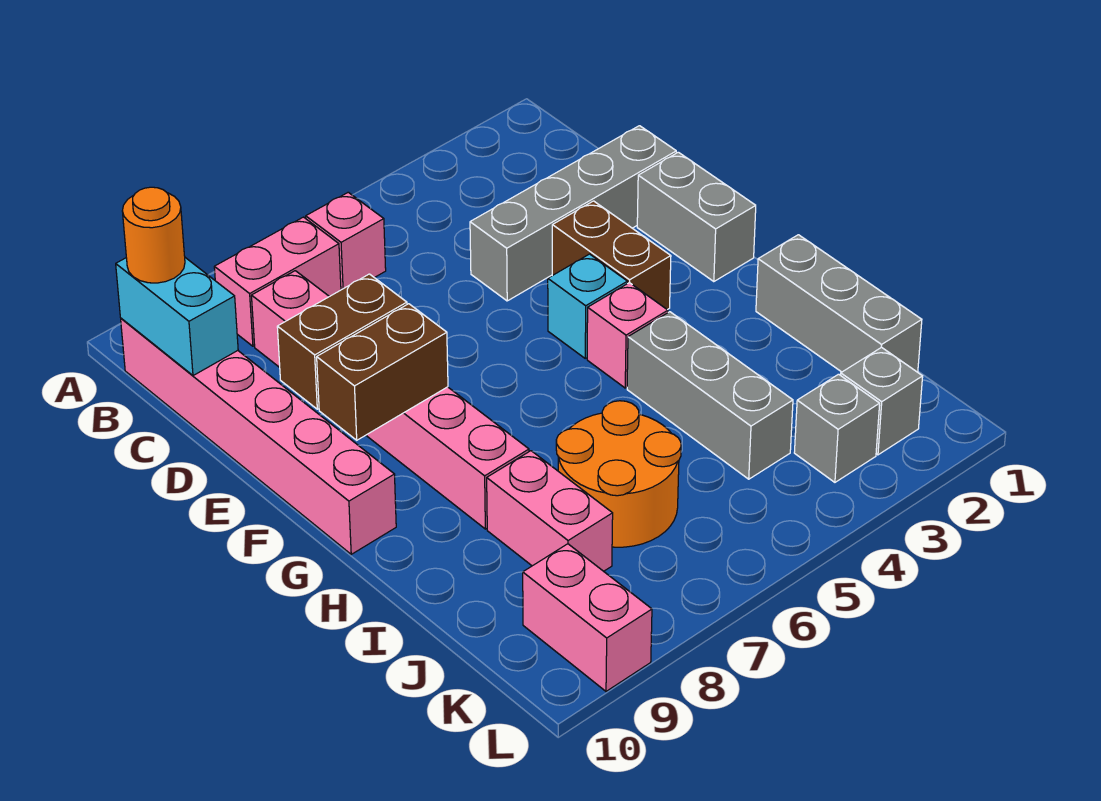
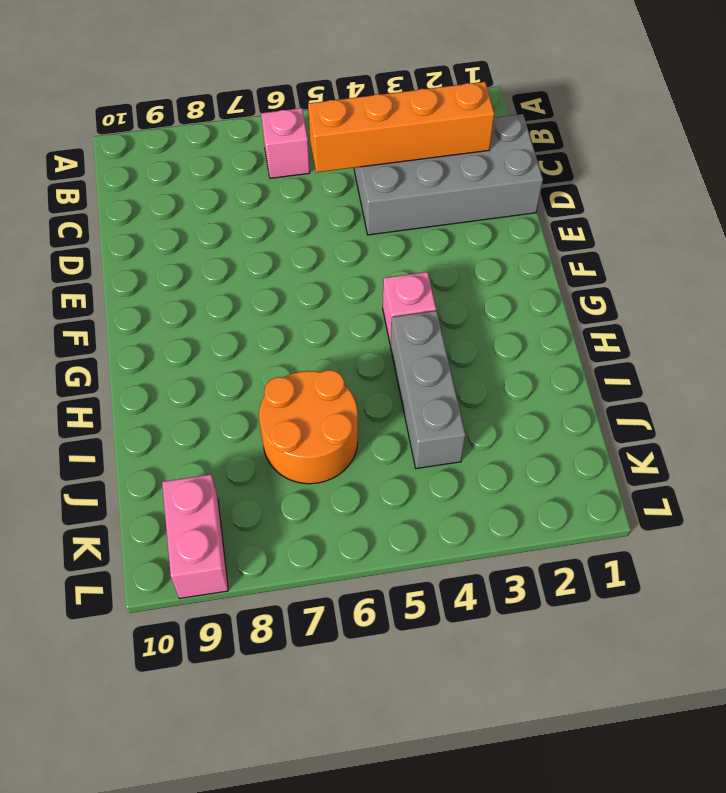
grey brick C1:D4 level 1 -> grey brick D1:D4 level 1
orange brick C2:C5 level 2 -> none
none -> pink brick B7:B8 level 1
none -> pink brick B10:G10 level 1
none -> pink brick C8:H8 level 1

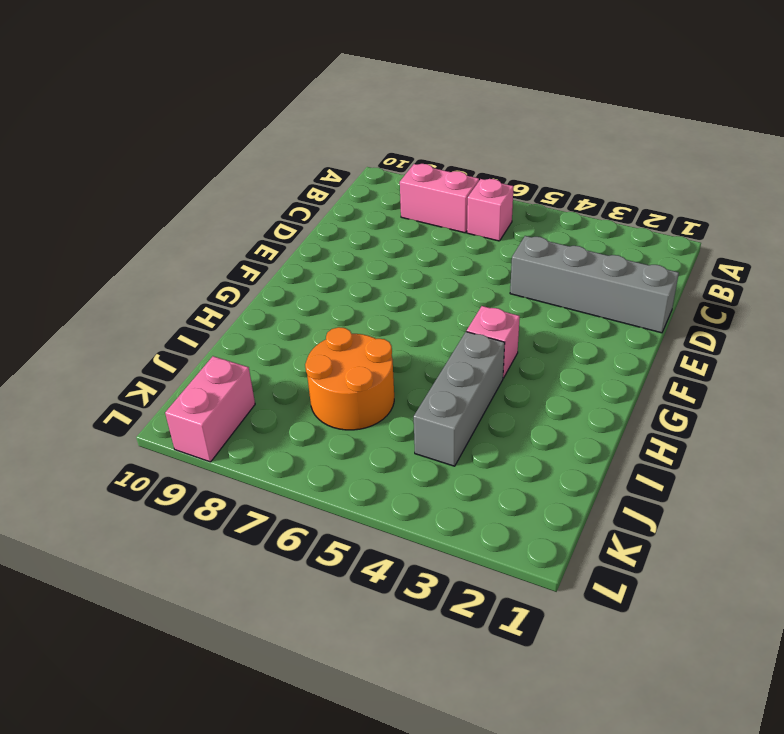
none -> pink brick B10:G10 level 1
none -> pink brick C8:H8 level 1
none -> grey brick E1:F1 level 1

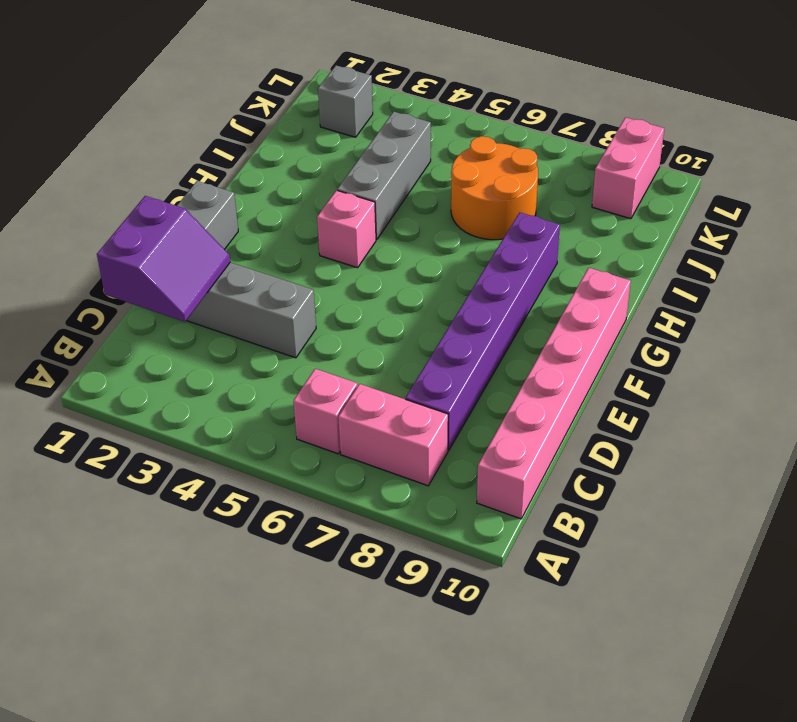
purple slope C1:D2 level 2 top 1 -> none
purple brick C8:H8 level 1 -> pink brick C8:H8 level 1
none -> brown brick E3:F3 level 1
none -> cyan brick F4 level 1
none -> grey brick H1:J1 level 1

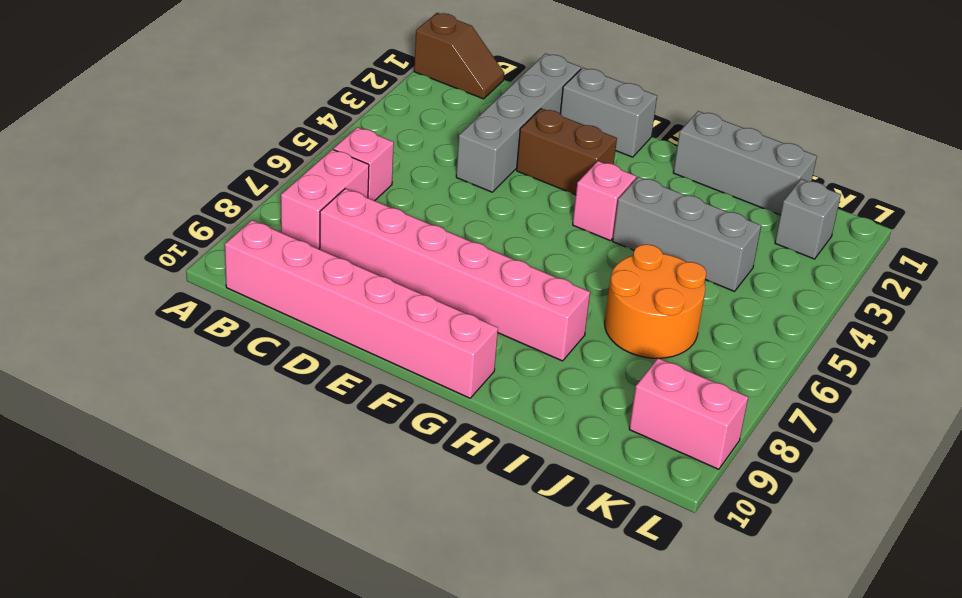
brown slope A1:B1 level 1 top A -> none
none -> cyan brick F4 level 1
none -> pink brick I8:J8 level 1
none -> grey brick K3 level 1

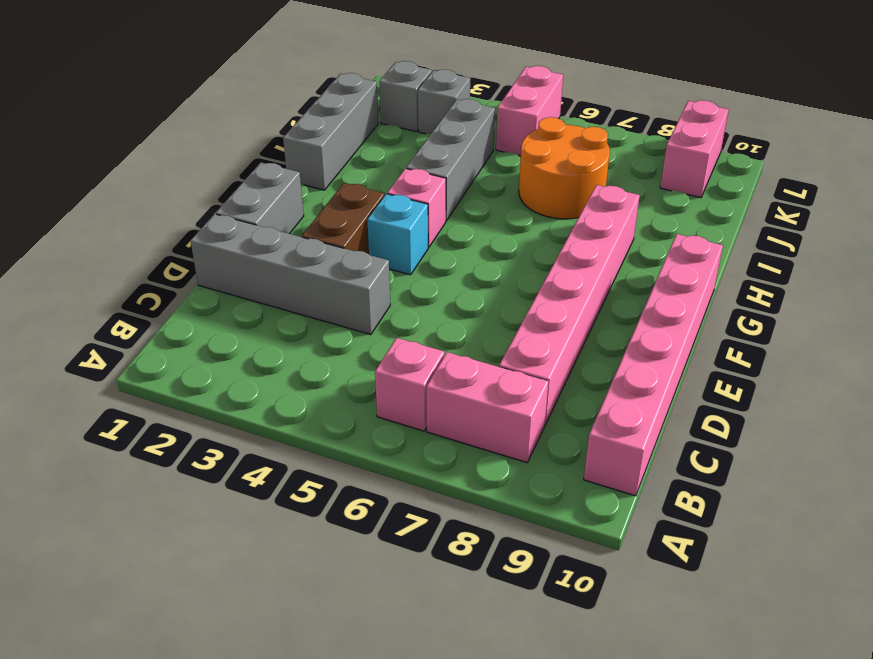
pink brick K5:L5 level 1 -> pink brick I8:J8 level 1
none -> cyan brick B10:C10 level 2
none -> brown brick E8:E9 level 2
none -> brown brick F8:F9 level 2

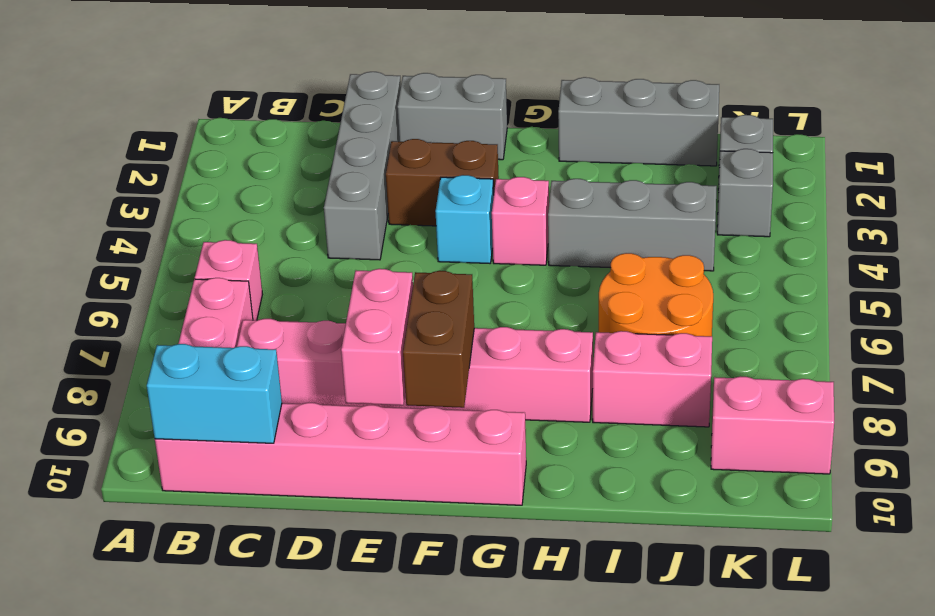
pink brick E8:E9 level 2 -> brown brick E8:E9 level 2
none -> orange round brick B10 level 3

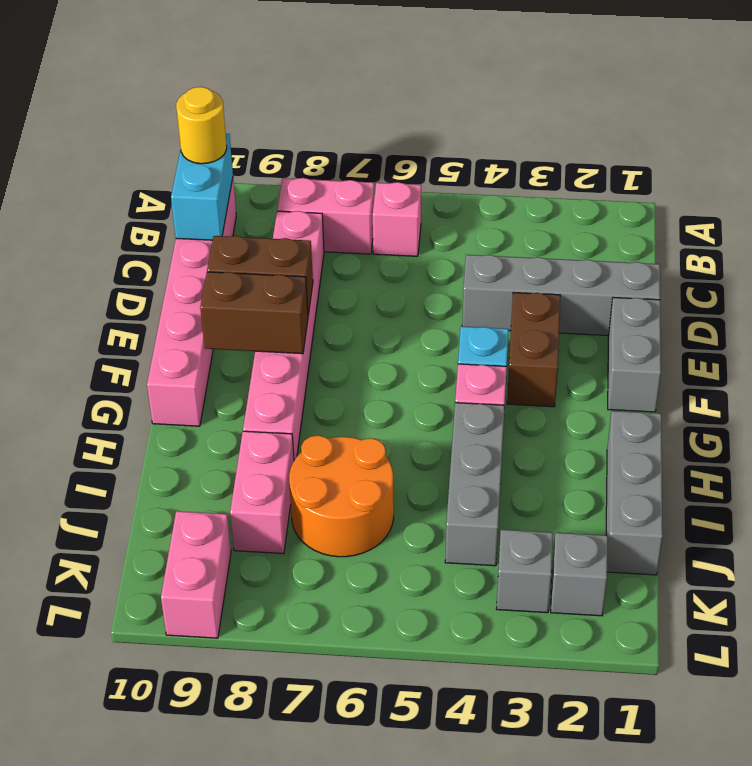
yellow round brick B10 level 3 -> orange round brick B10 level 3

